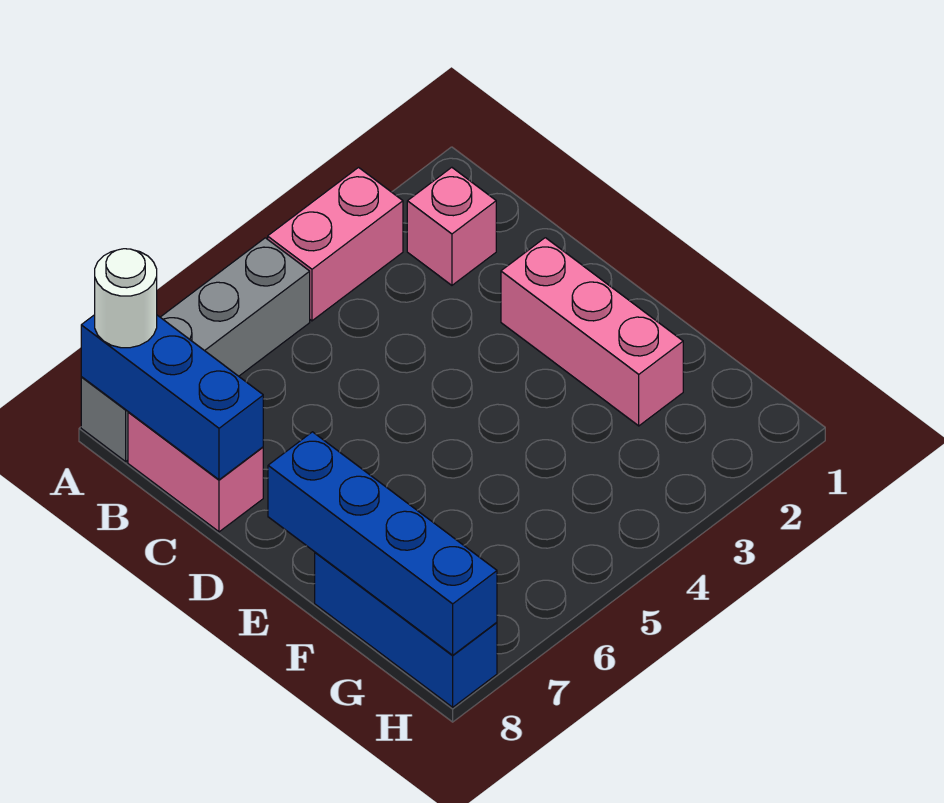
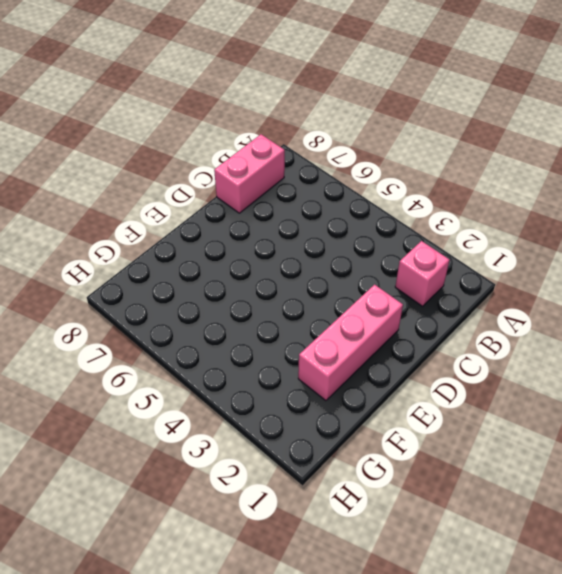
none -> pink brick A3:A4 level 1
none -> grey brick A5:A8 level 1

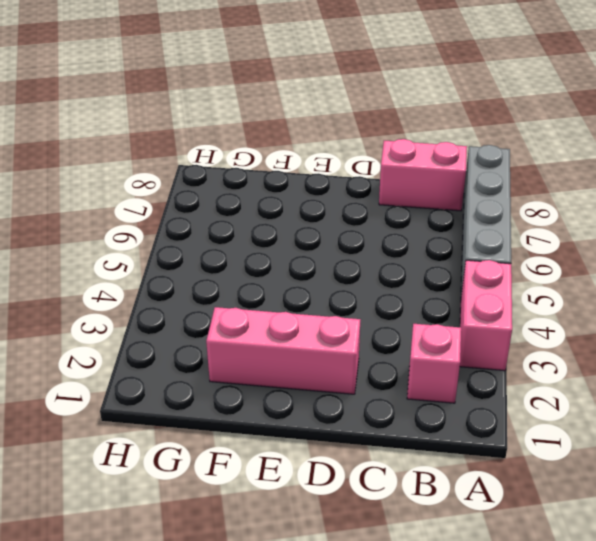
none -> blue brick F8:H8 level 1
none -> blue brick A8:C8 level 2

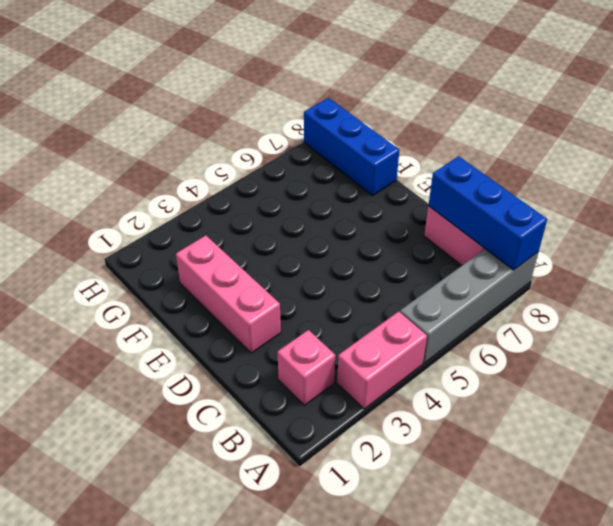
none -> blue brick E8:H8 level 2
none -> white round brick A8 level 3

